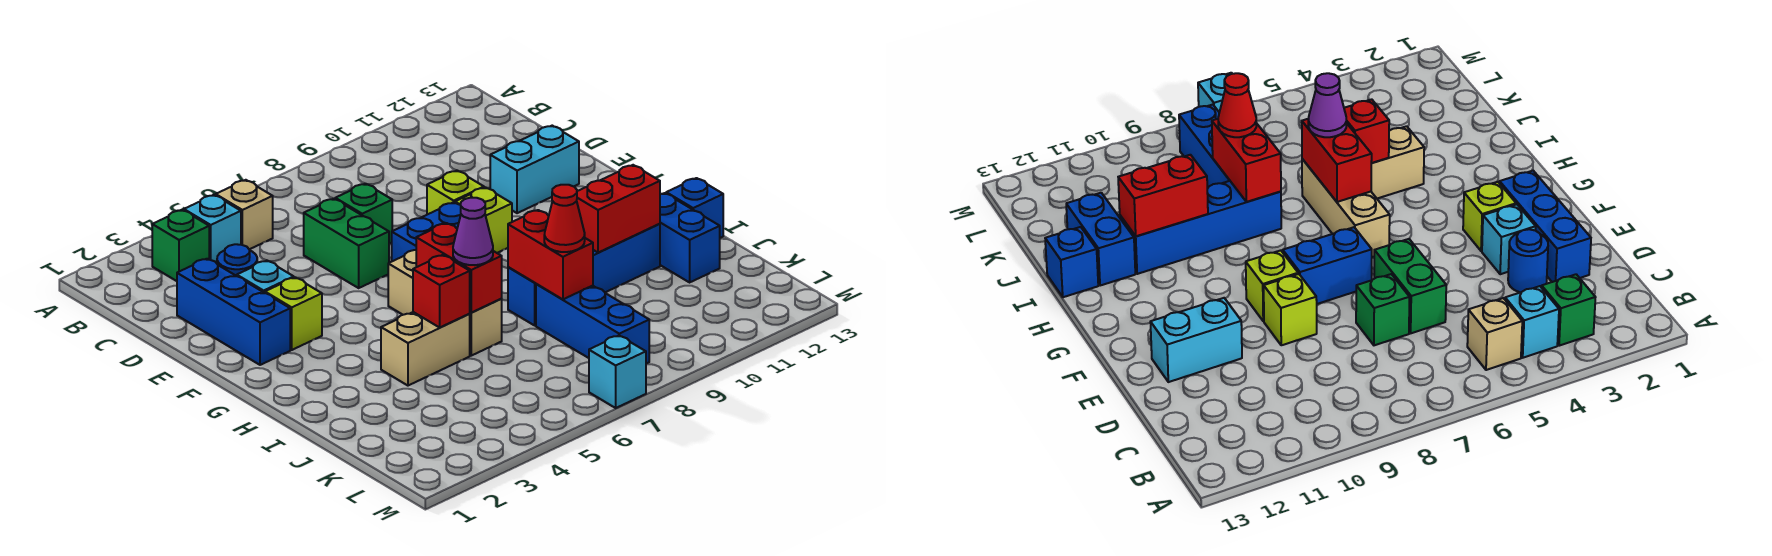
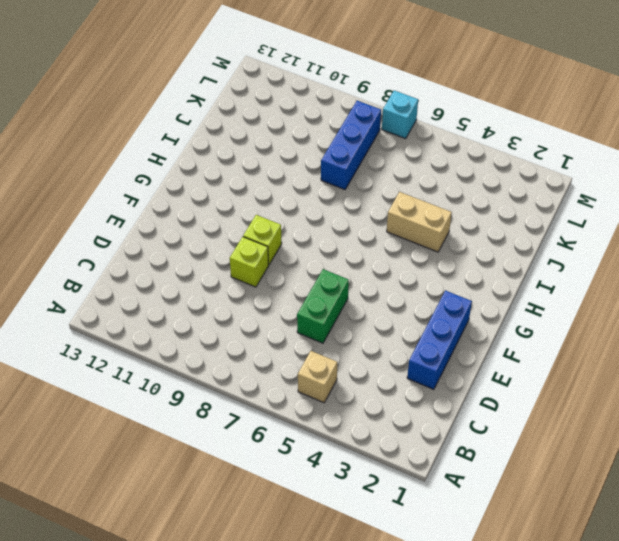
none -> green brick B3 level 1
none -> cyan brick B4 level 1
none -> blue round brick D3 level 1

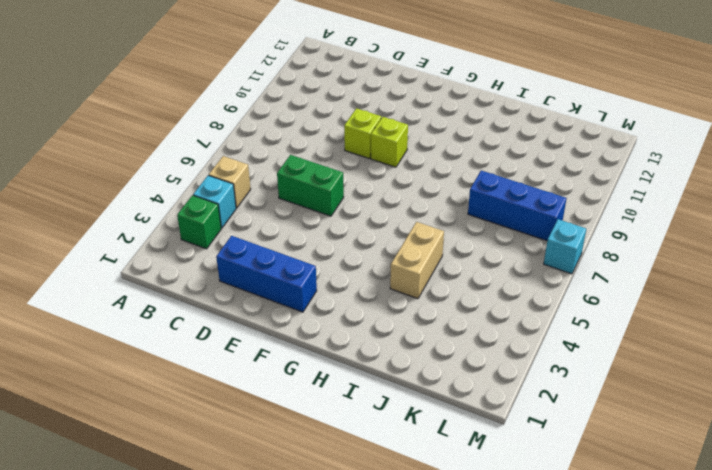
none -> blue round brick D3 level 1
none -> green brick D7 level 1
none -> cyan brick E3 level 1

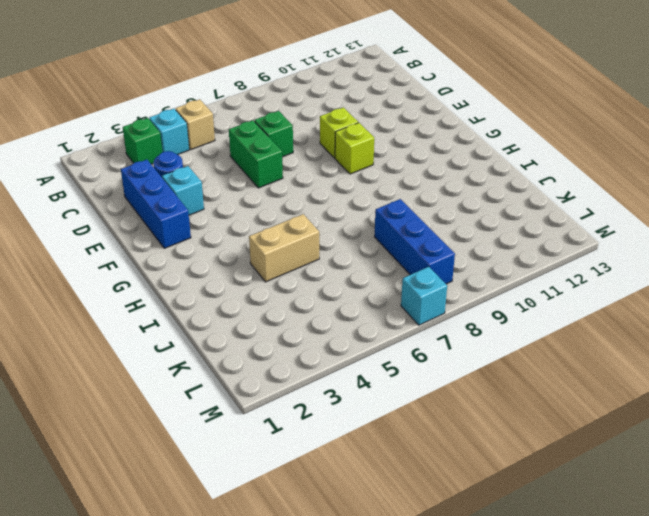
none -> cyan brick E11:E12 level 1
none -> lime brick F3 level 1
none -> blue brick F7:F8 level 1

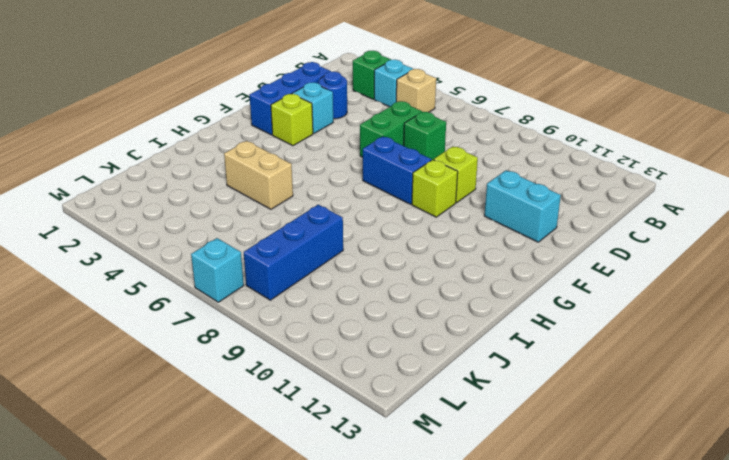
none -> tan brick G6:I6 level 1
none -> blue brick I8:I11 level 1
none -> blue brick I12:J12 level 1

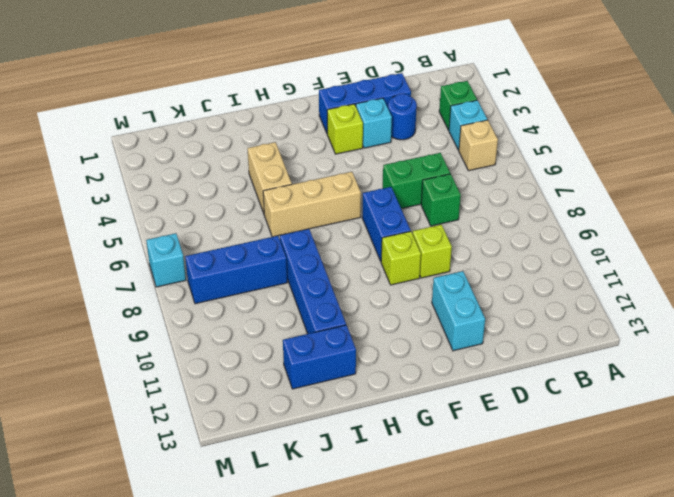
none -> blue brick I13 level 1
none -> red brick H6:I6 level 2
none -> red brick I5 level 2

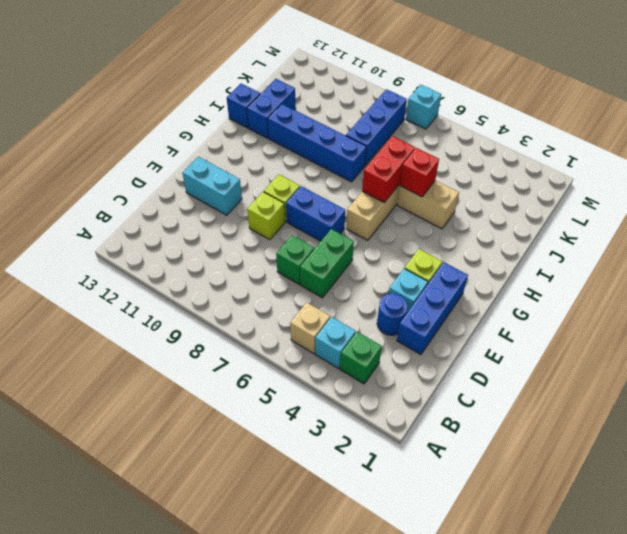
none -> red brick I8:J8 level 2
none -> red brick I10:I11 level 2
none -> purple cone I6 level 3

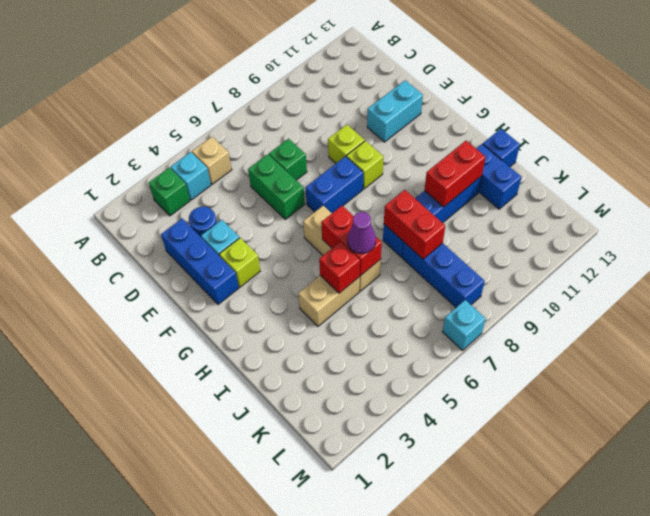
none -> red cone J8 level 3

